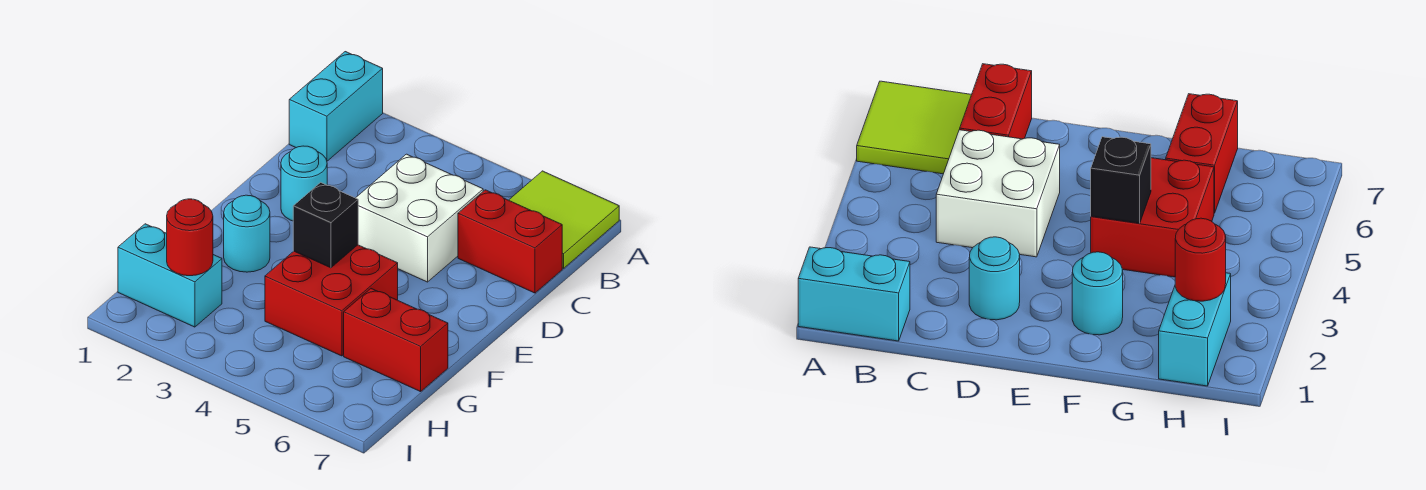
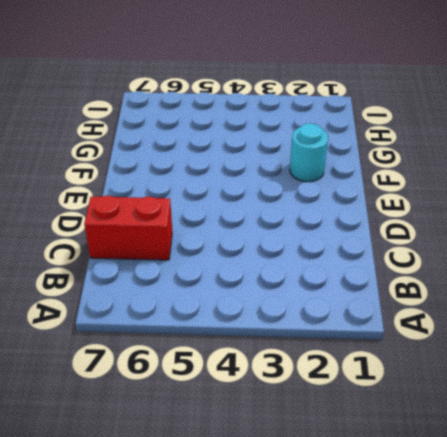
none -> cyan brick A1:B1 level 1
none -> lime tile A6:B7 level 1

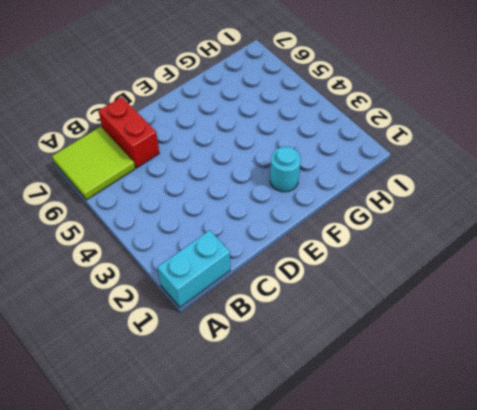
none -> white brick C4:D5 level 1
none -> cyan round brick D2 level 1

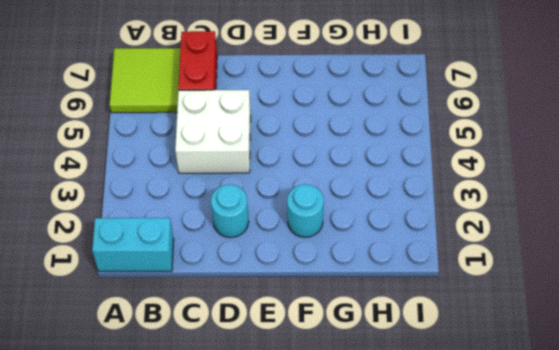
none -> red brick F4:G5 level 1
none -> red brick G6:G7 level 1

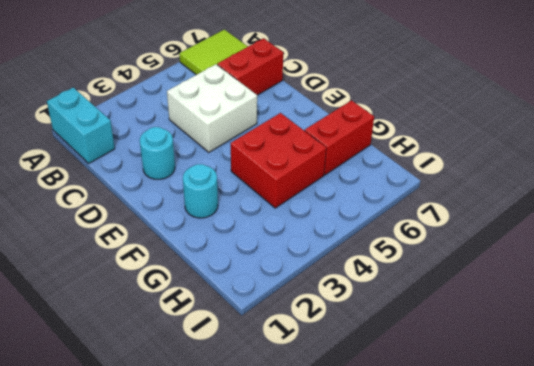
none -> cyan brick H1:H2 level 1
none -> black brick F4 level 2

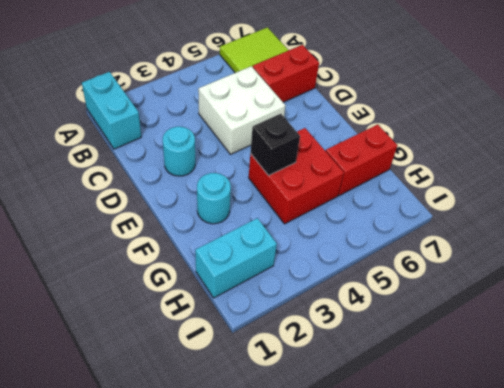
none -> red round brick H2 level 2

